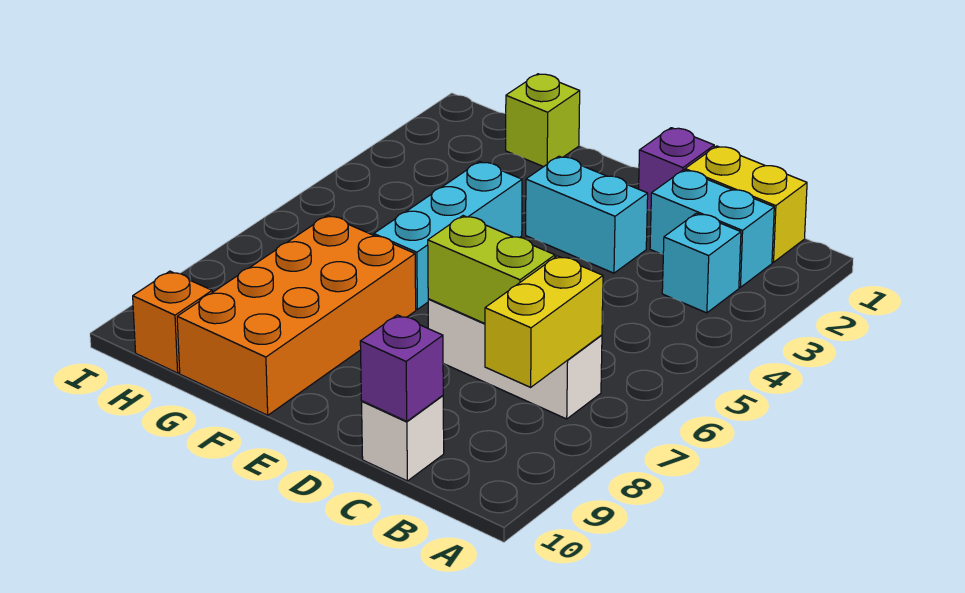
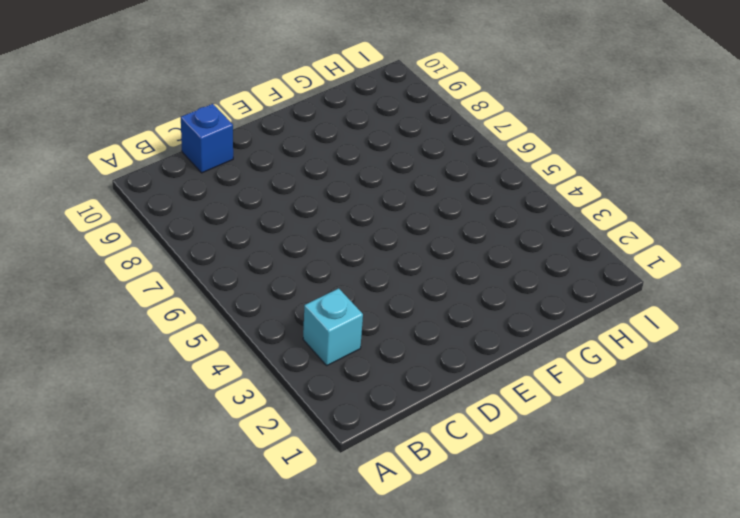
blue brick C10 level 1 -> white brick C10 level 1
none -> yellow brick B1:C1 level 1
none -> cyan brick B2:C2 level 1
none -> white brick B7:D7 level 1

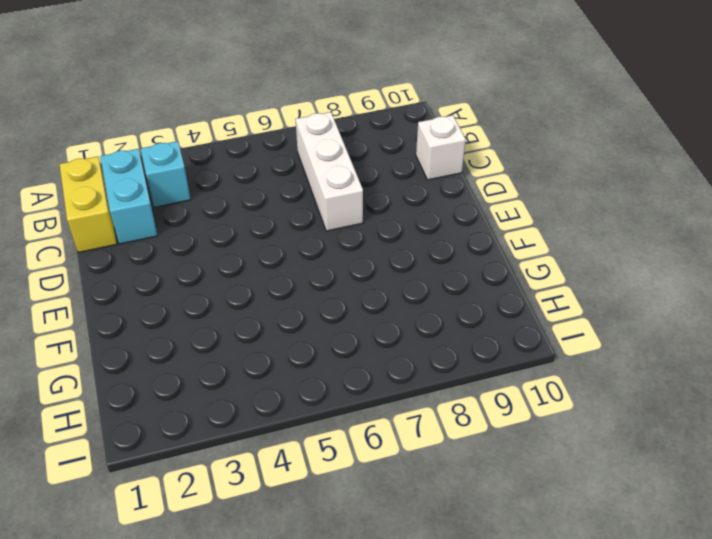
none -> purple brick D1 level 1
none -> cyan brick D3:E3 level 1
none -> cyan brick F4:F6 level 1

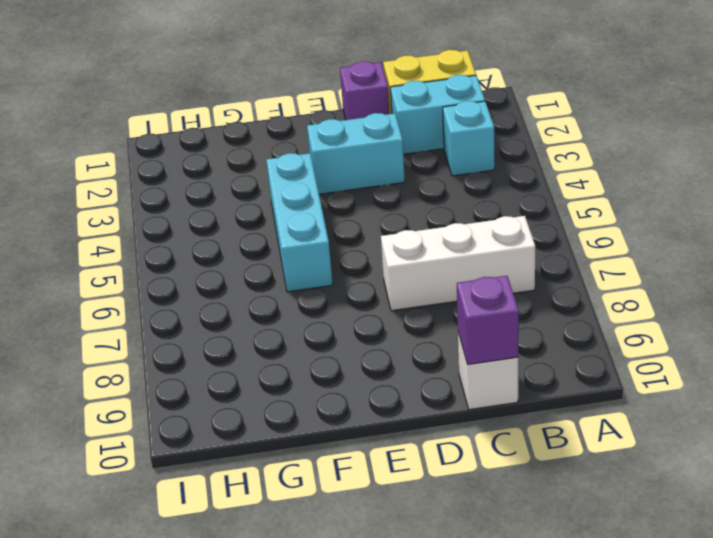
none -> orange brick F7:G10 level 1
none -> lime brick G1 level 1
none -> orange brick H10 level 1

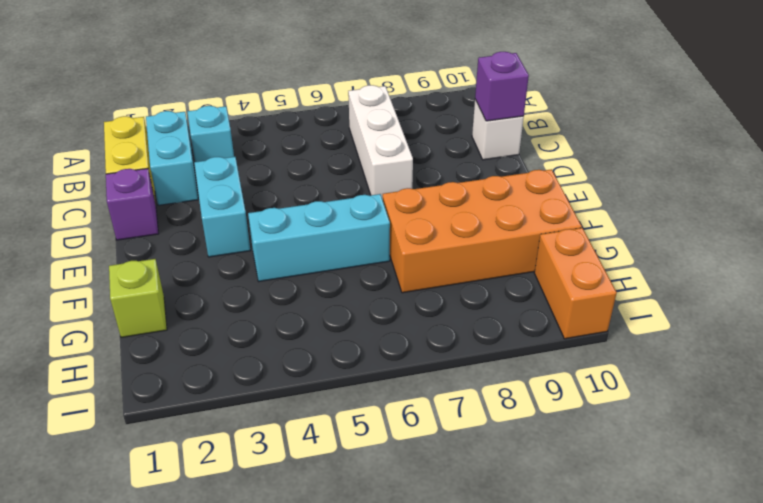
orange brick H10:I10 level 1 -> orange brick H10 level 1
none -> yellow brick B7:B8 level 2
none -> lime brick C7:D7 level 2

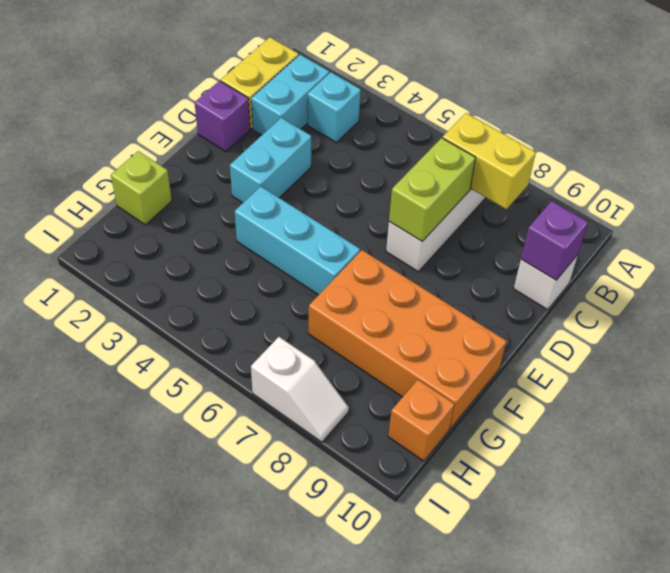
white slope I7:I8 level 1 top 7 -> none

